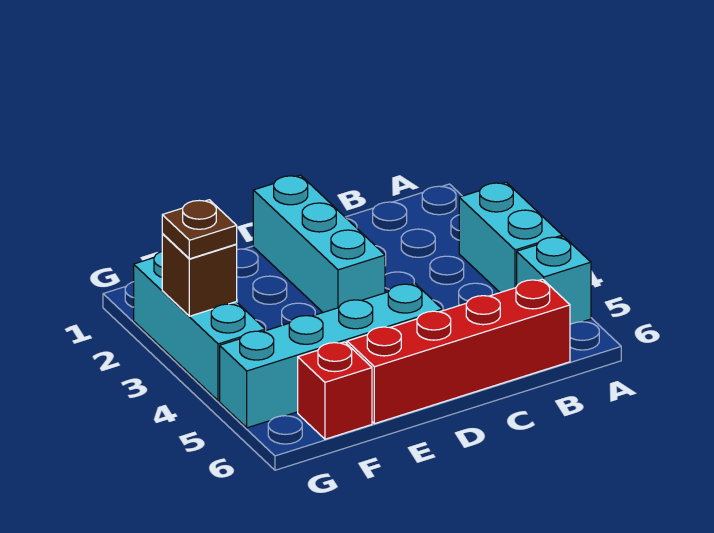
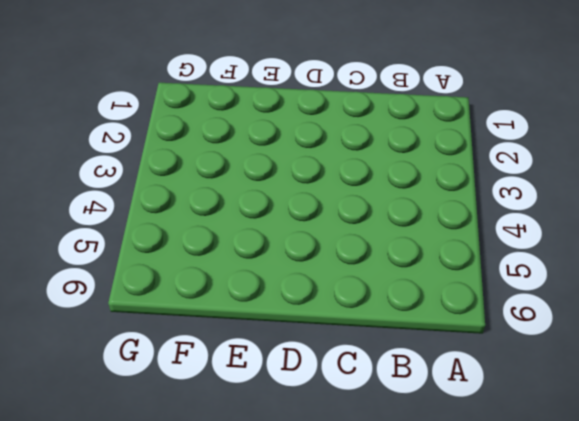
none -> cyan brick A3:A4 level 1
none -> cyan brick A5 level 1

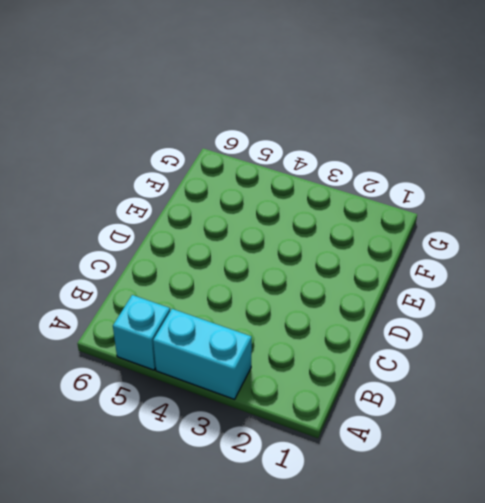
none -> red brick B6:E6 level 1
none -> cyan brick D1:D3 level 1

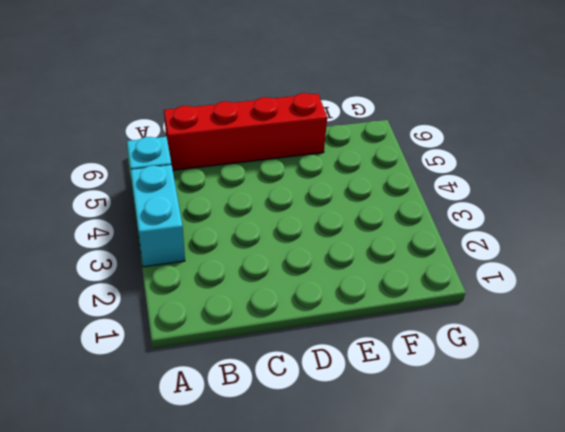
none -> cyan brick D1:D3 level 1
none -> cyan brick D5:G5 level 1

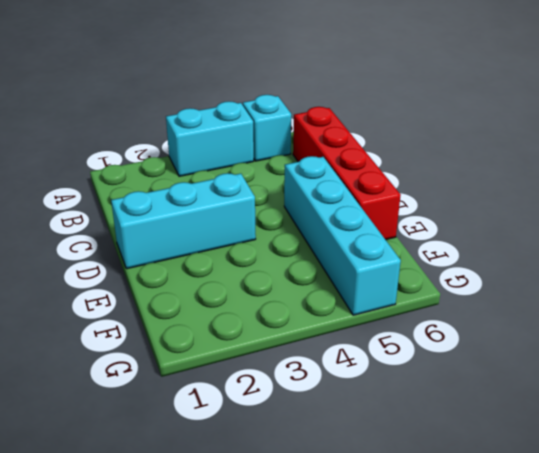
none -> red brick F6 level 1
none -> cyan brick G2:G4 level 1

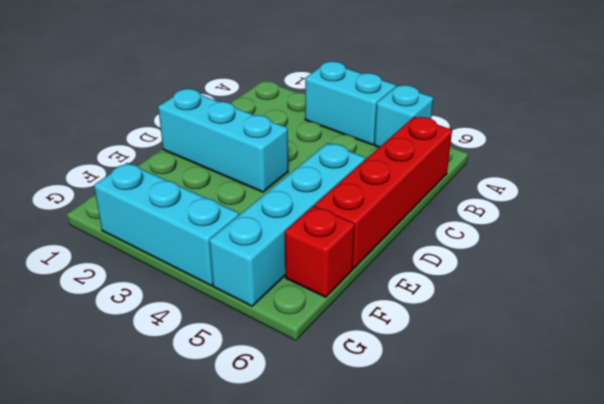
none -> brown brick G3 level 2
none -> brown plate G3 level 3

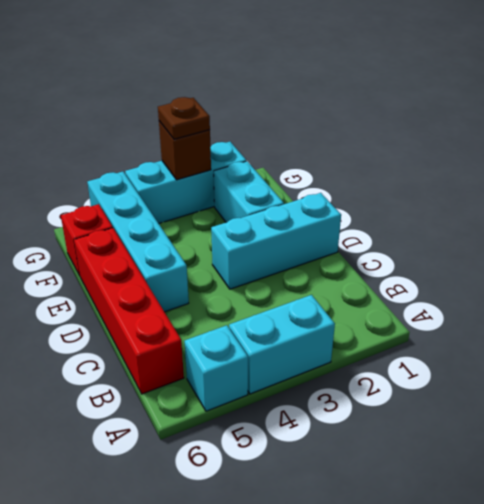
cyan brick E2:F2 level 1 -> none

